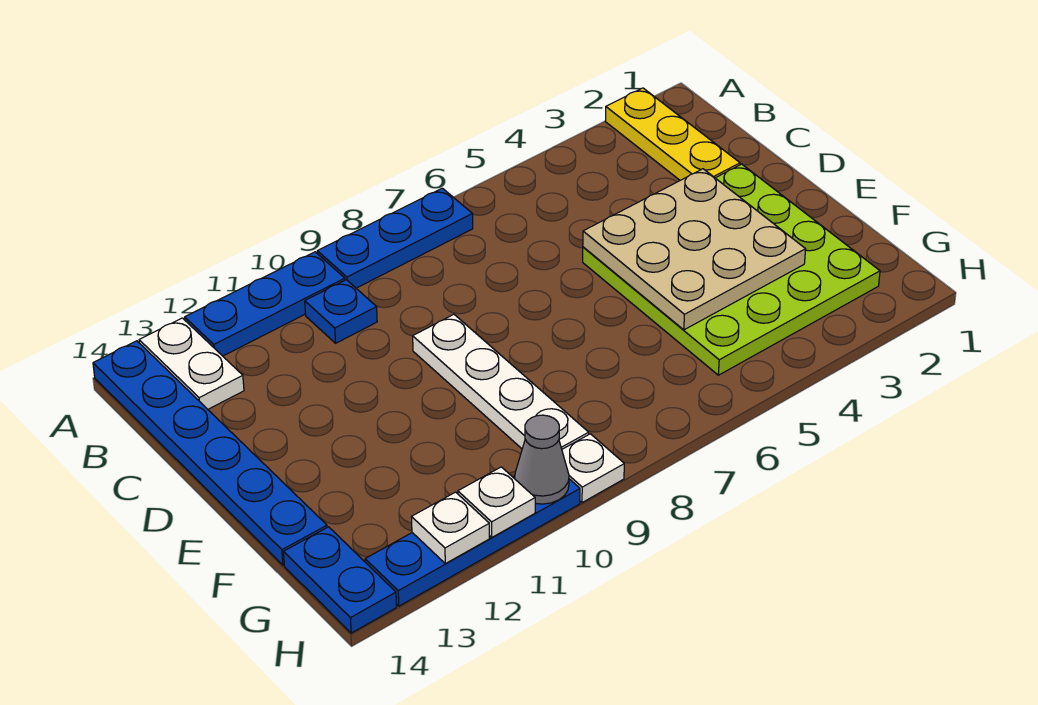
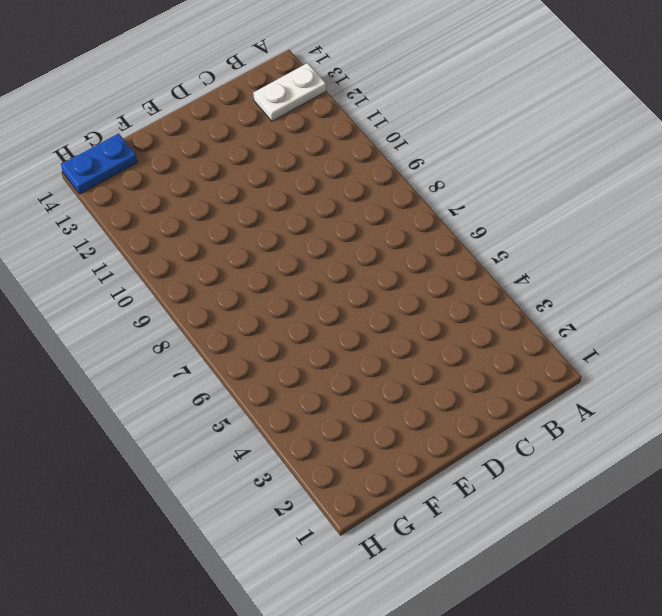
none -> yellow plate A2:C2 level 1
none -> blue plate A7:A9 level 1
none -> blue plate A10:A12 level 1

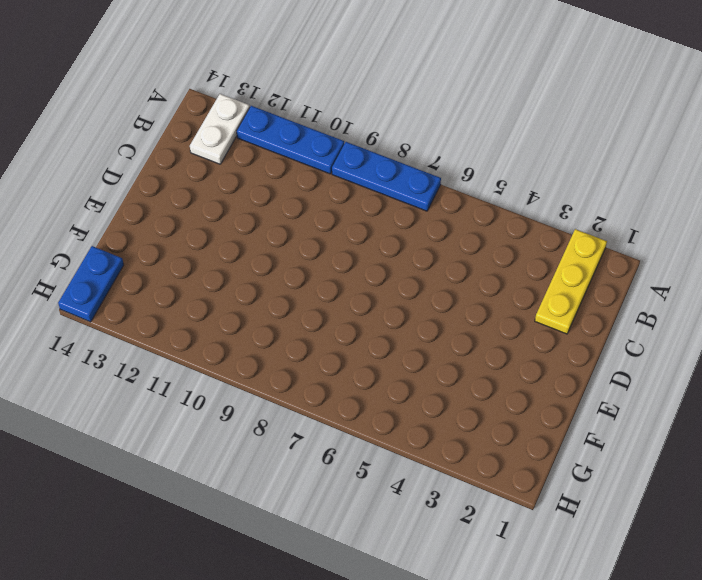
none -> blue plate A14:F14 level 1
none -> blue plate B10 level 1
none -> lime plate D2:G5 level 1

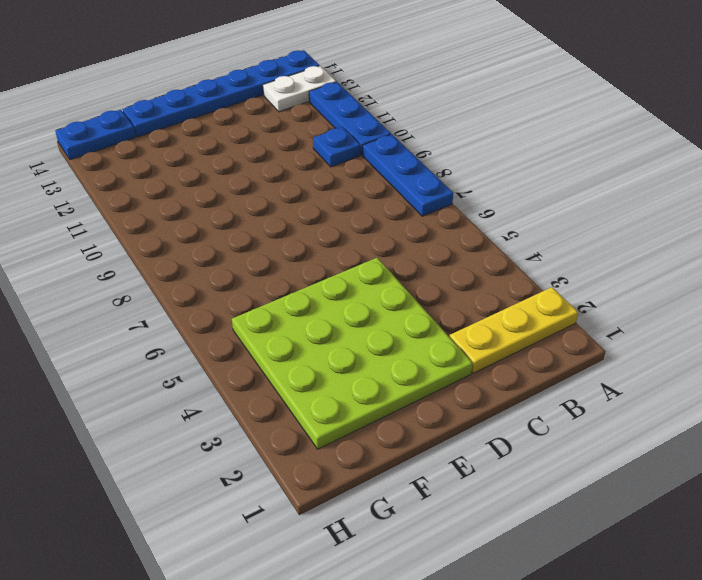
none -> white plate D9:G9 level 1
none -> white plate H9 level 1
none -> blue plate H10:H13 level 1

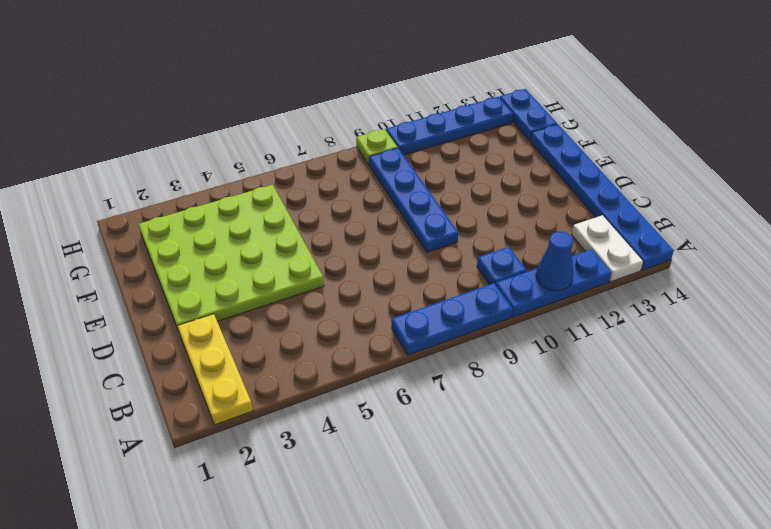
blue cone A11 level 2 -> none
blue plate D9:G9 level 1 -> white plate D9:G9 level 1
lime plate H9 level 1 -> white plate H9 level 1
none -> tan plate D3:F5 level 2
none -> grey cone H10 level 2
none -> white plate H11 level 2

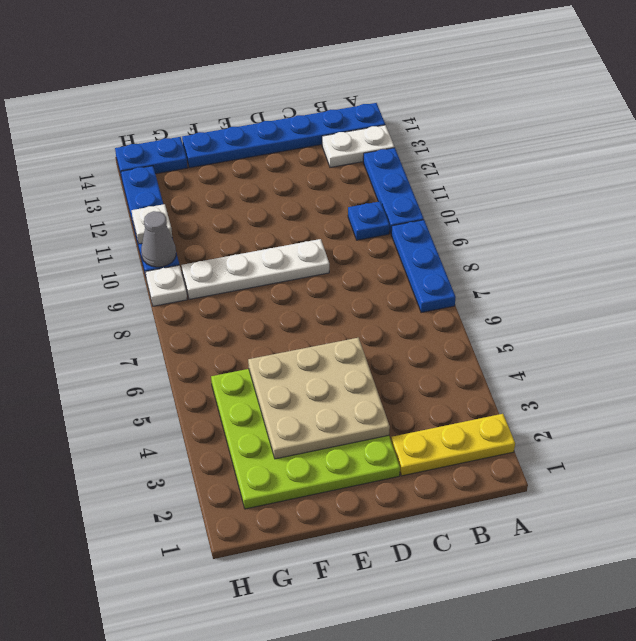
none -> white plate H12 level 2

